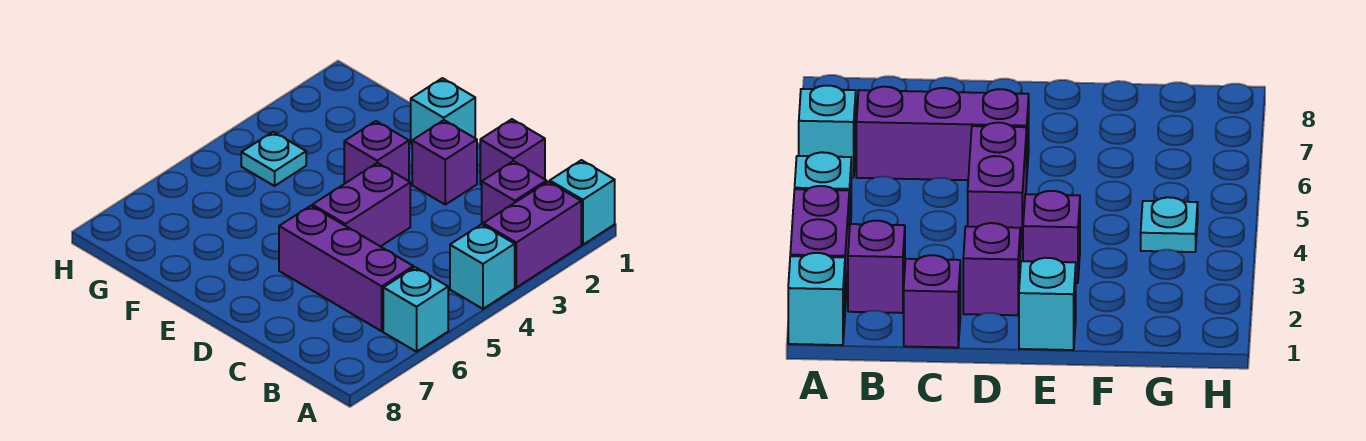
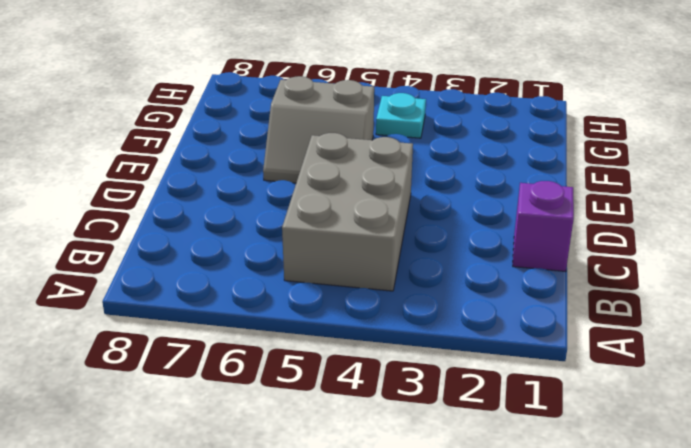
grey brick B4:D5 level 1 -> purple brick D4:D5 level 1
grey slope E5:F6 level 1 top F -> none
none -> cyan brick A1 level 1
none -> purple brick A2:A3 level 1
none -> cyan brick A4 level 1

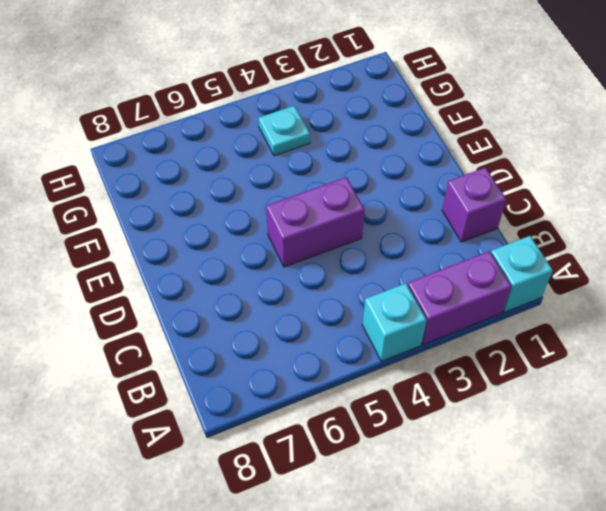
none -> cyan brick A6 level 1
none -> purple brick B2 level 1
none -> purple brick B6:D6 level 1

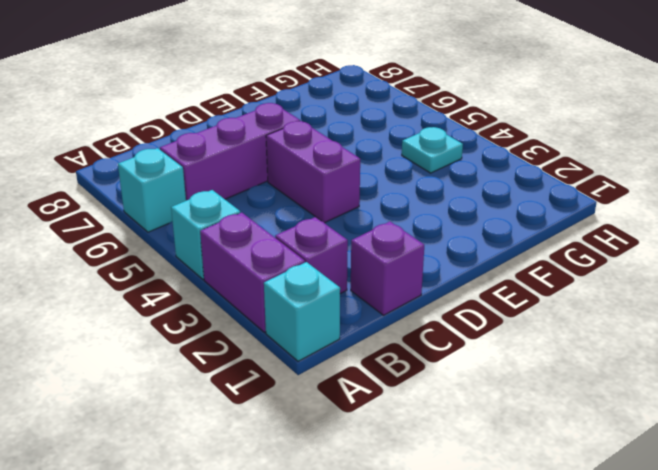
none -> purple brick D2 level 1
none -> cyan brick E1 level 1
none -> purple brick E3 level 1

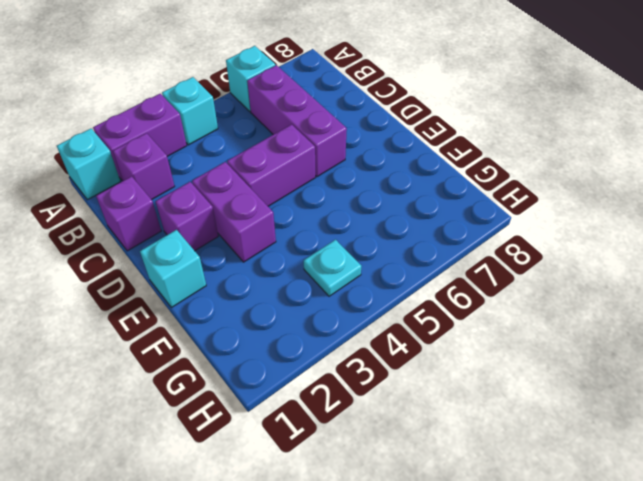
purple brick D3:E3 level 1 -> purple brick E3 level 1

